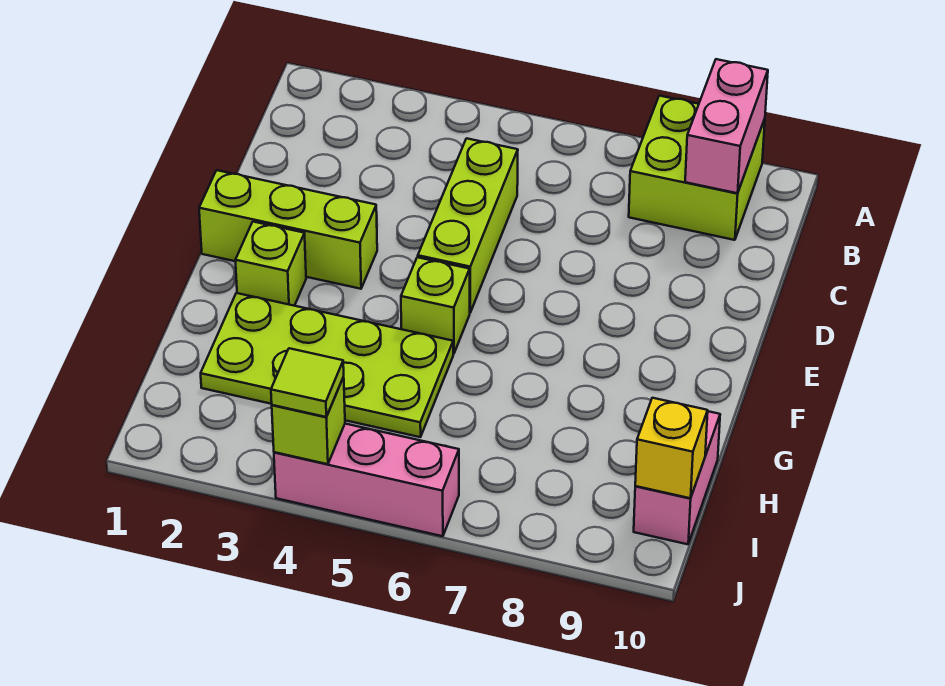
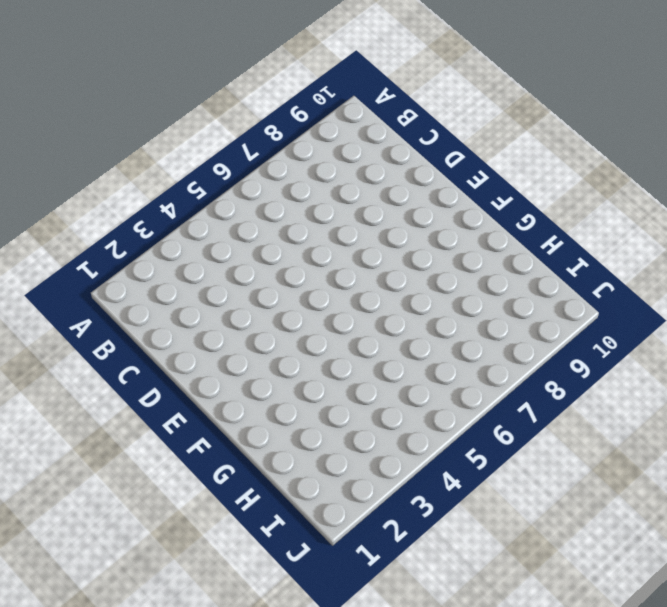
none -> lime brick A8:B9 level 1
none -> lime brick C5:E5 level 1
none -> lime brick E1:E3 level 1

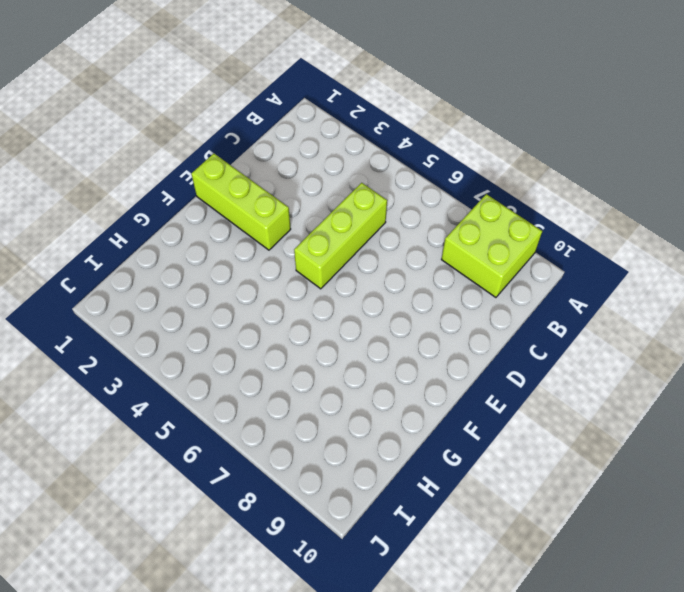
none -> lime brick F2 level 1
none -> lime brick F5 level 1
none -> lime plate G2:H5 level 1

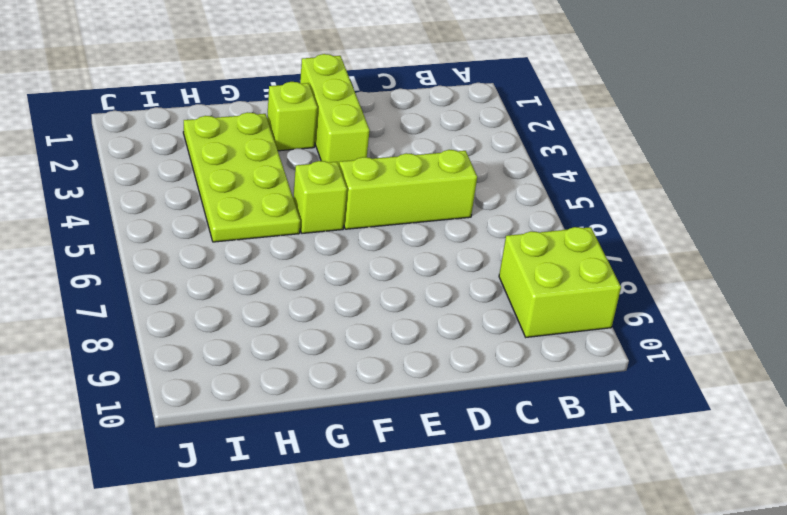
none -> pink brick H10:I10 level 1
none -> pink brick J4:J6 level 1
none -> pink brick A9:B9 level 2

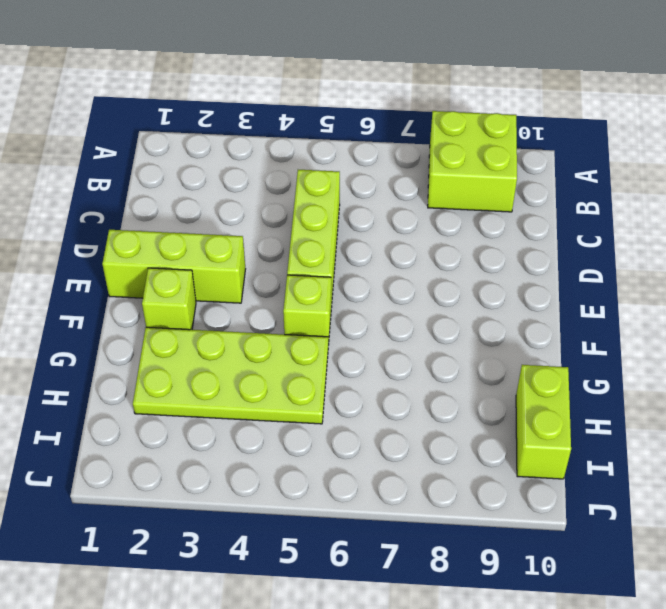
lime brick H10:I10 level 1 -> pink brick H10:I10 level 1
none -> pink brick J4:J6 level 1
none -> pink brick A9:B9 level 2
none -> yellow brick I10 level 2

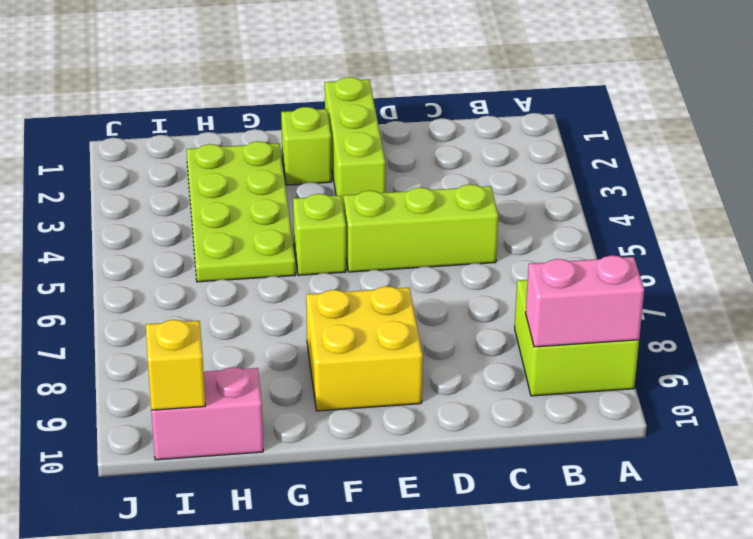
yellow brick E8:F9 level 1 -> none
none -> pink brick J4:J6 level 1
none -> lime brick J4 level 2
none -> lime tile J4 level 3

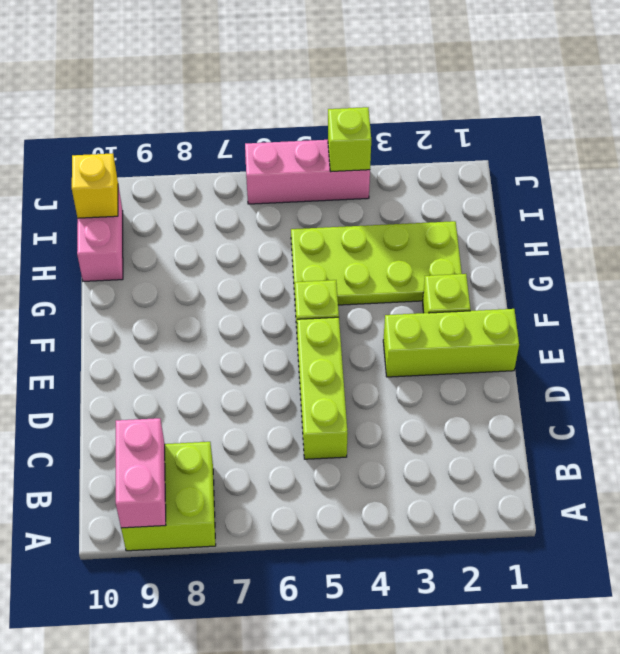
none -> lime tile J4 level 3

